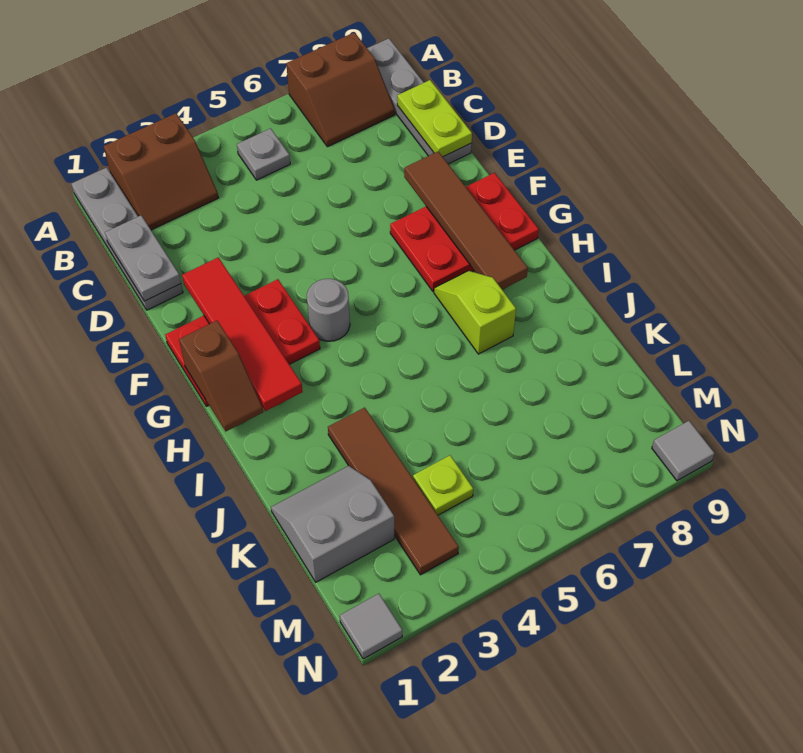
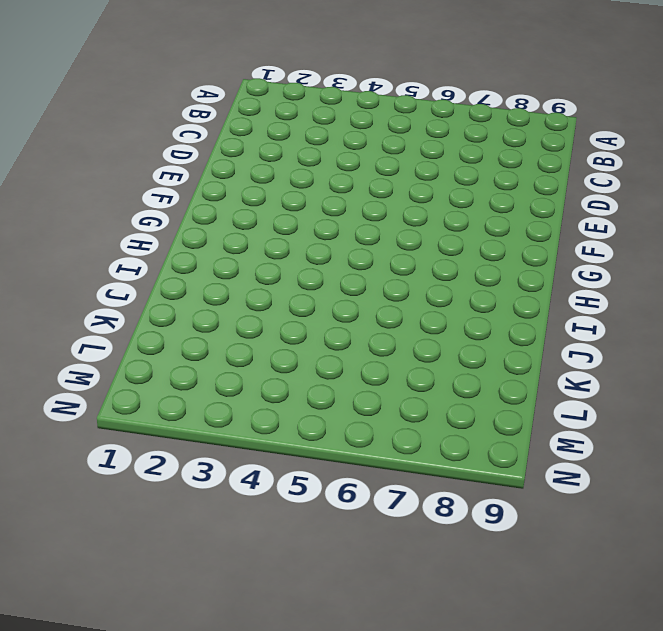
none -> grey plate A1:D1 level 1
none -> brown slope A2:B3 level 1 top A
none -> brown slope A7:B8 level 1 top A

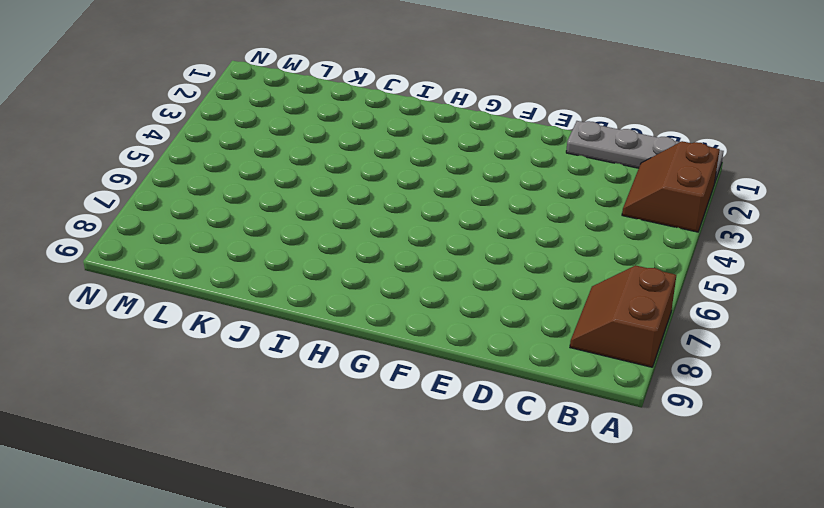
none -> grey plate A9:D9 level 1
none -> grey plate B5 level 1
none -> red plate F1:G3 level 1

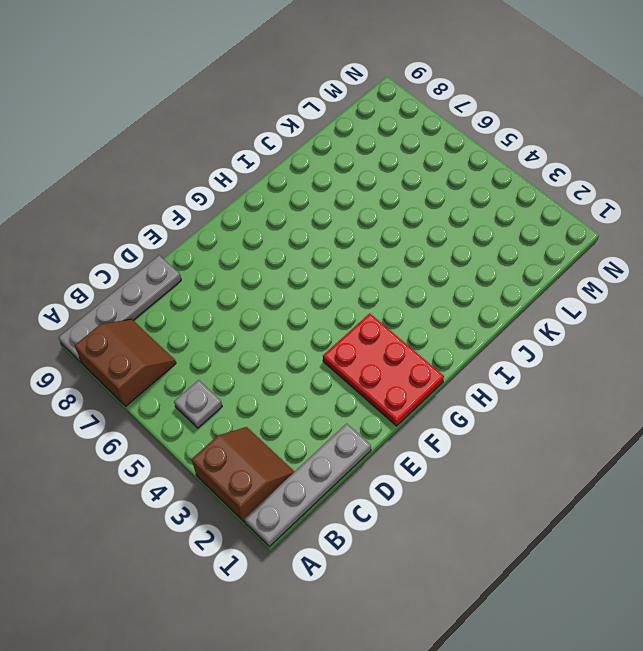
none -> red plate F7:G9 level 1
none -> grey round brick G4 level 1
none -> lime slope H7:I7 level 1 top I

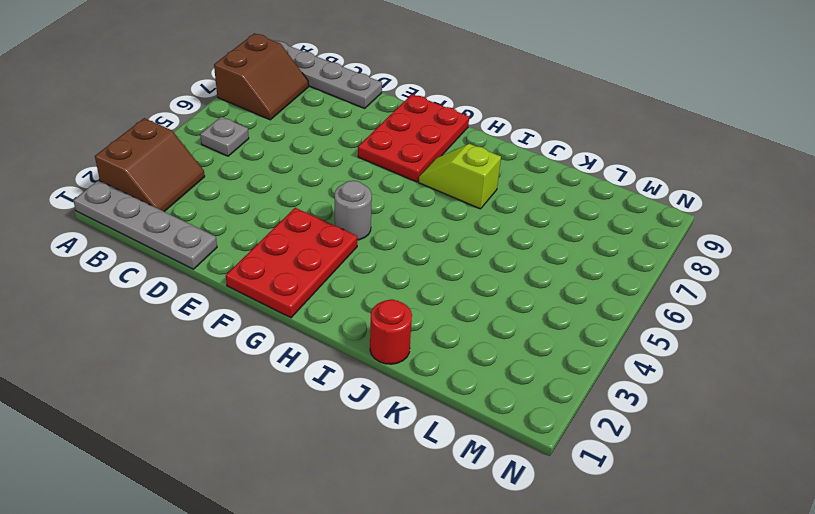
red round brick J1 level 1 -> none
none -> brown tile J3:M3 level 1
none -> grey slope K1:L2 level 1 top L
none -> lime plate L4 level 1

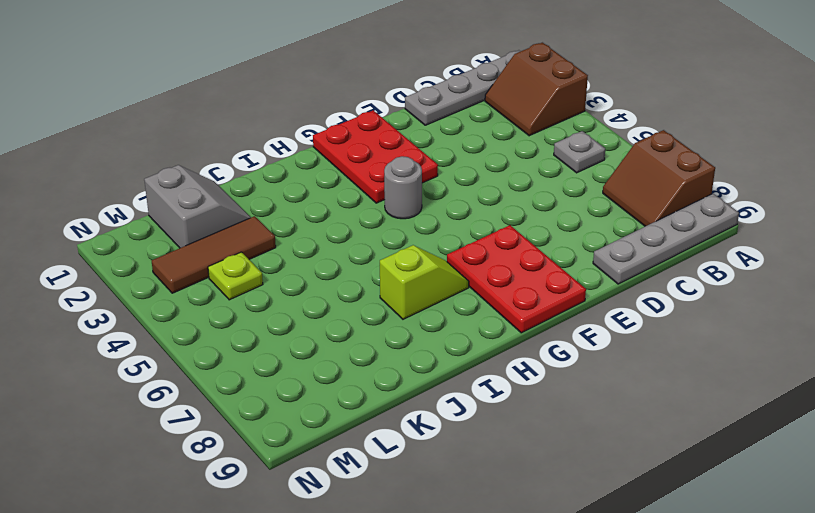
brown tile K3:M3 level 1 -> brown tile J3:M3 level 1
none -> grey tile N1 level 1
none -> grey tile N9 level 1
none -> grey plate C1:D1 level 2

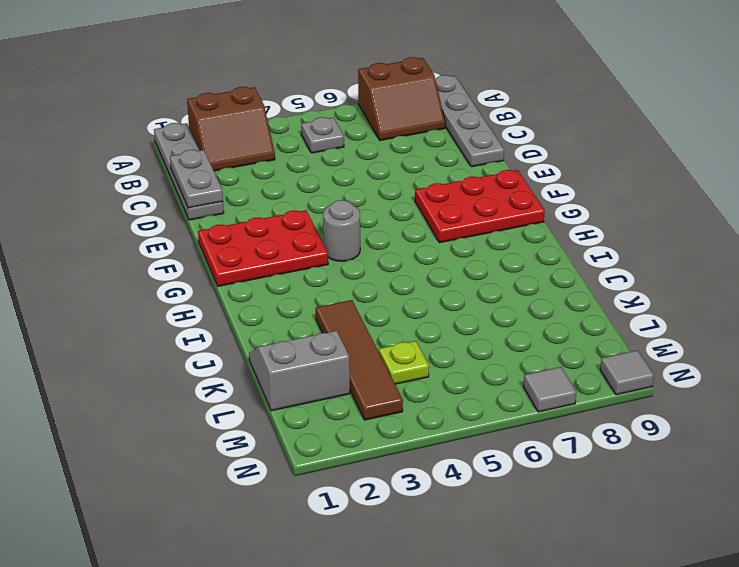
grey tile N7 level 1 -> grey tile N1 level 1
none -> lime slope H7:I7 level 1 top I
none -> lime plate C9:D9 level 2
none -> red tile E2:H2 level 2

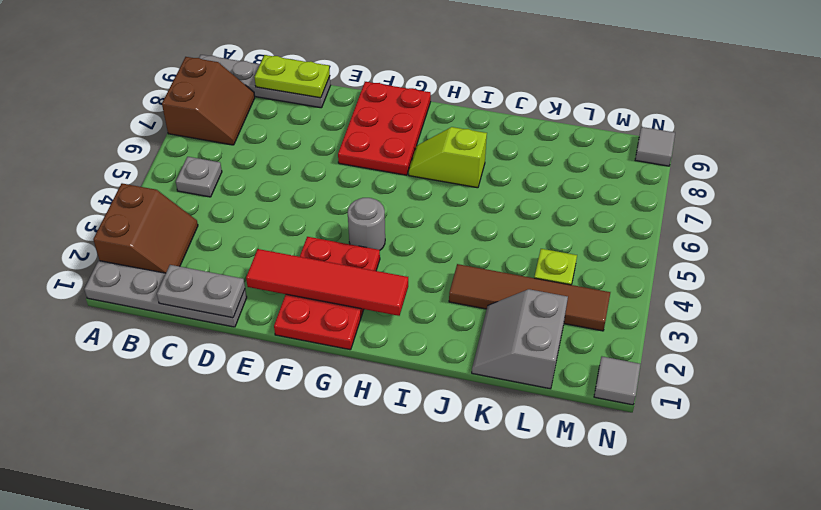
none -> brown tile E8:H8 level 2
none -> brown slope G1:H1 level 2 top G

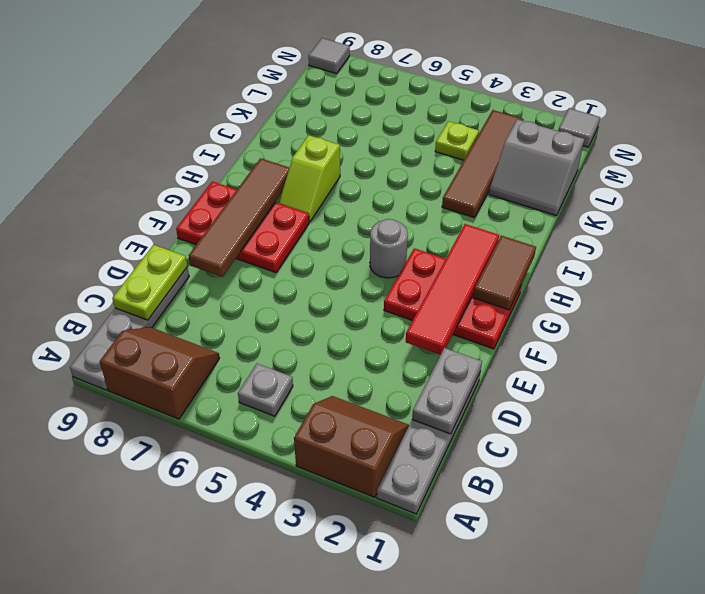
brown tile G1:H1 level 2 -> brown slope G1:H1 level 2 top G

